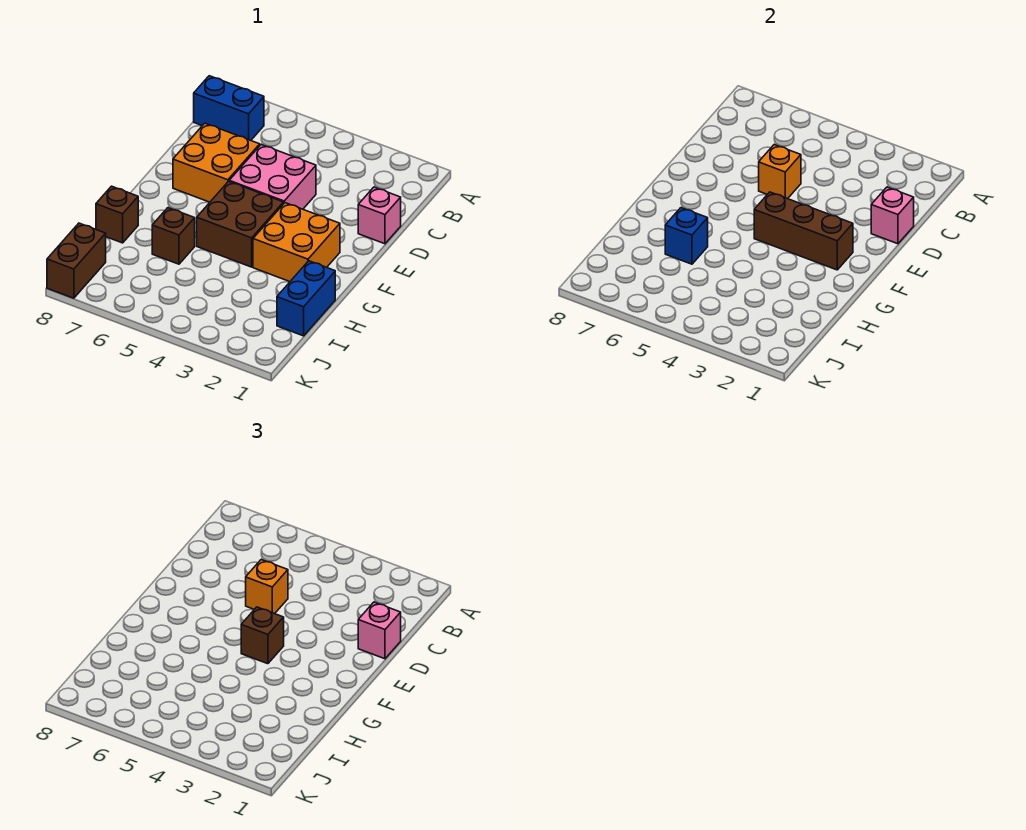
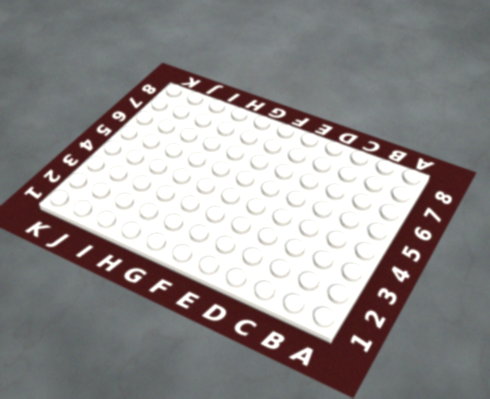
none -> blue brick B7:B8 level 1
none -> pink brick D1 level 1
none -> pink brick D4:E5 level 1

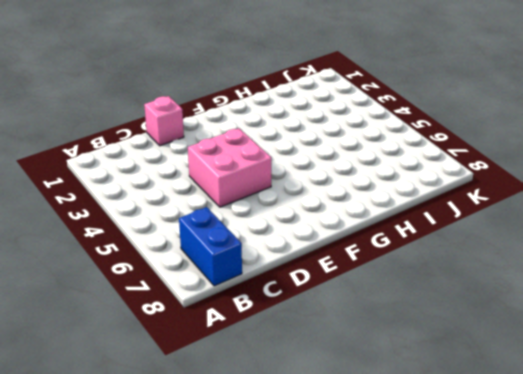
none -> orange brick D6:E7 level 1
none -> orange brick F2:G3 level 1
none -> brown brick F4:G5 level 1

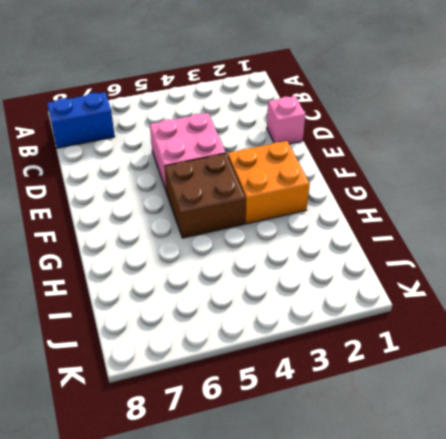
none -> orange brick D6:E7 level 1
none -> blue brick H1:I1 level 1
none -> brown brick H6 level 1

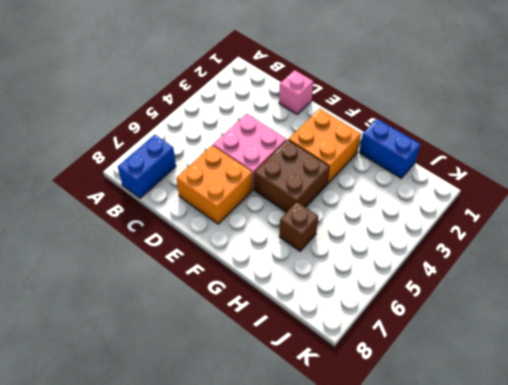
none -> brown brick H8 level 1
none -> brown brick J8:K8 level 1
none -> pink brick D1 level 2

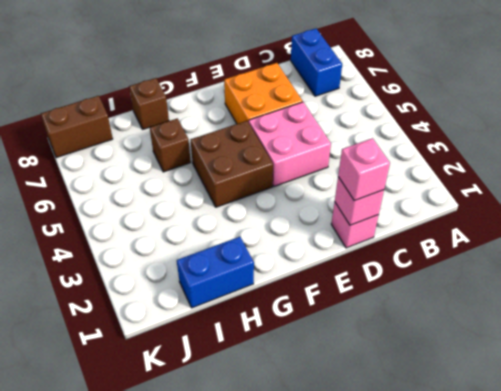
none -> orange brick F2:G3 level 1
none -> orange brick D5 level 2
none -> brown brick F2:F4 level 2

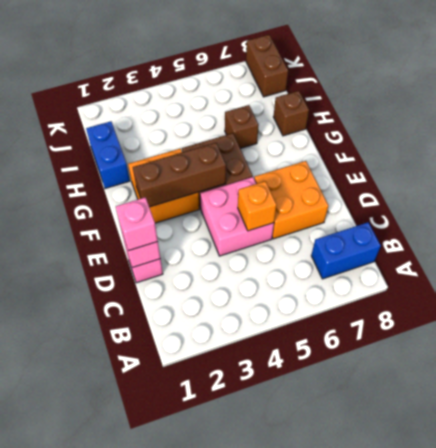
none -> blue brick H6 level 2
none -> orange brick D5 level 3
none -> brown brick F4 level 3

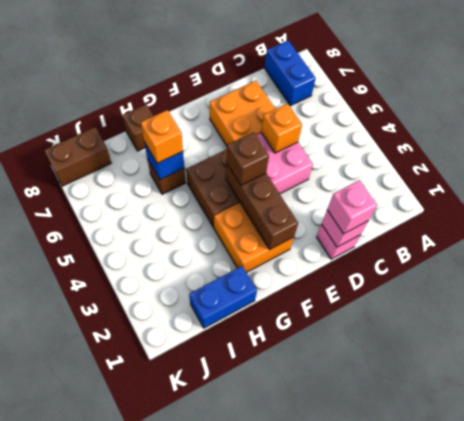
orange brick H6 level 3 -> orange brick D5 level 3

